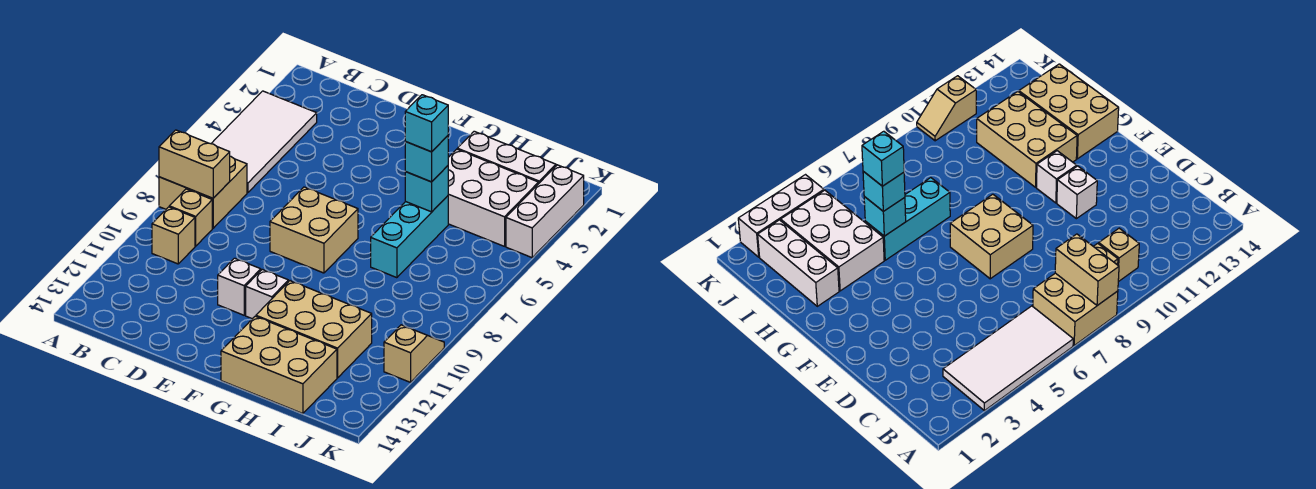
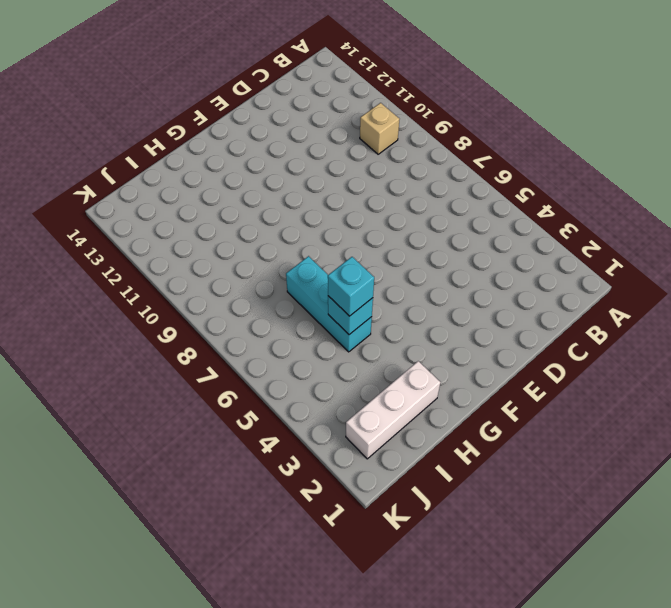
none -> white tile A3:B6 level 1
none -> tan brick A7:B8 level 1
none -> tan brick B9 level 1

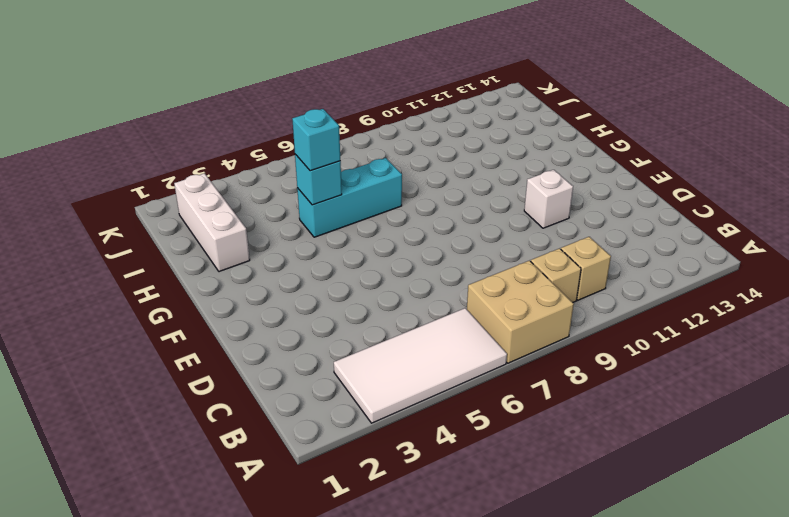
none -> tan brick E7:F8 level 1
none -> white brick F11 level 1
none -> tan brick G11:I12 level 1

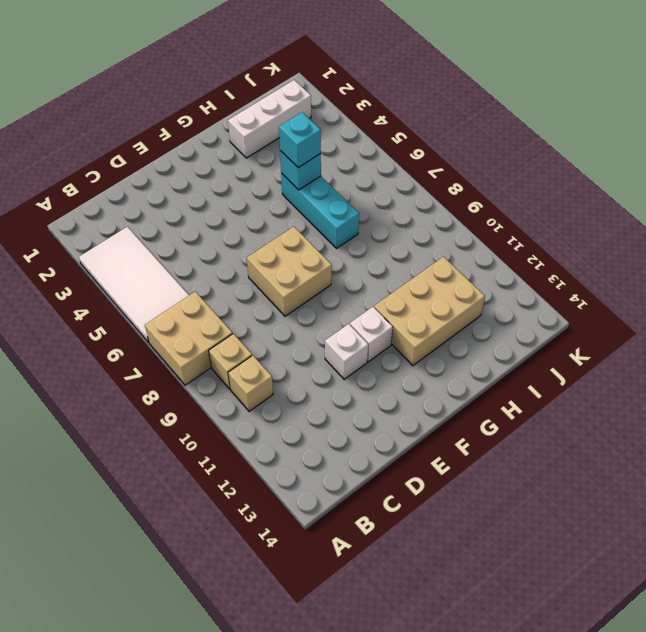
none -> tan brick G13:I14 level 1
none -> white brick H3:J4 level 1
none -> white brick K2:K4 level 1

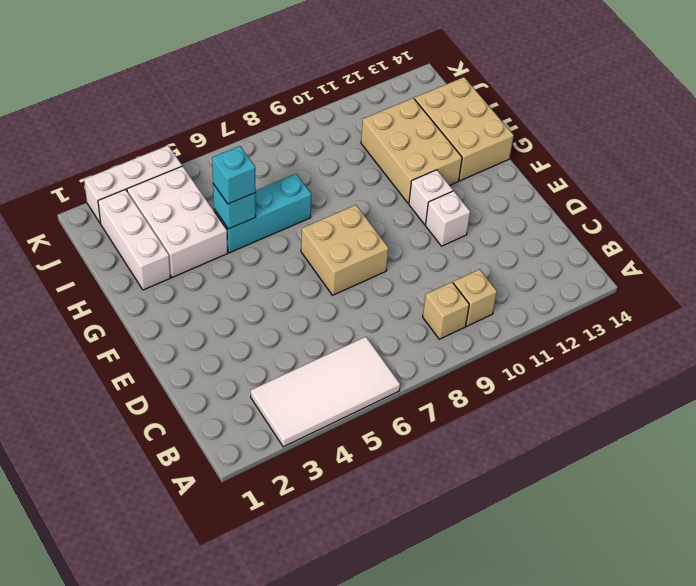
none -> tan brick A7:B8 level 1
none -> tan slope K10:K11 level 1 top 11
none -> tan brick A8:B8 level 2

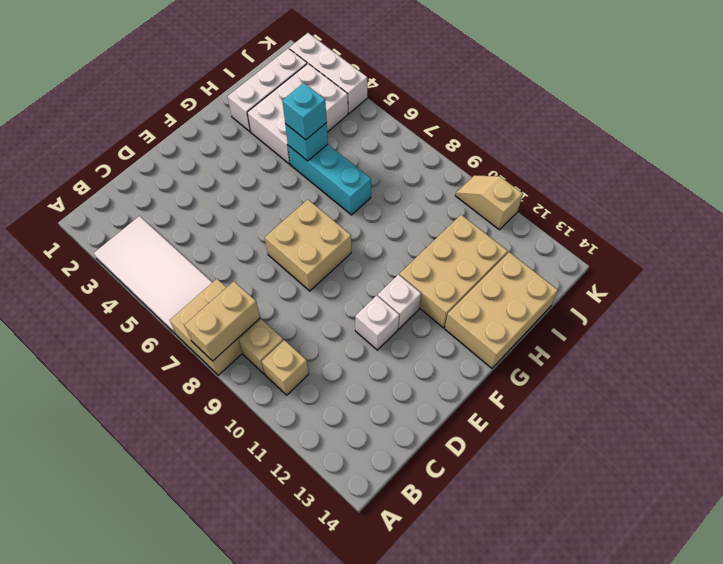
none -> cyan brick H5 level 4

